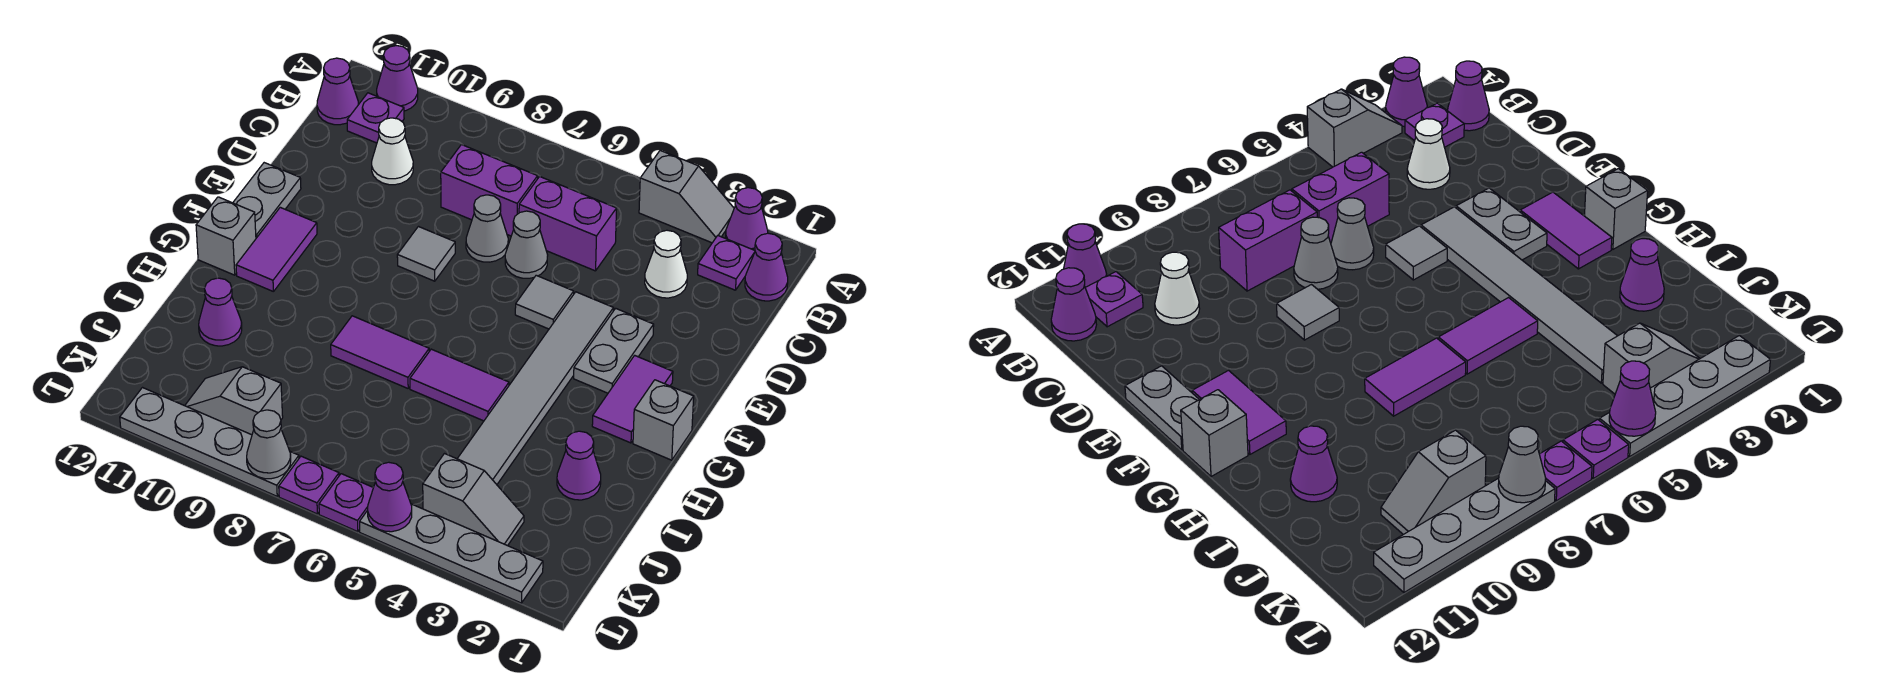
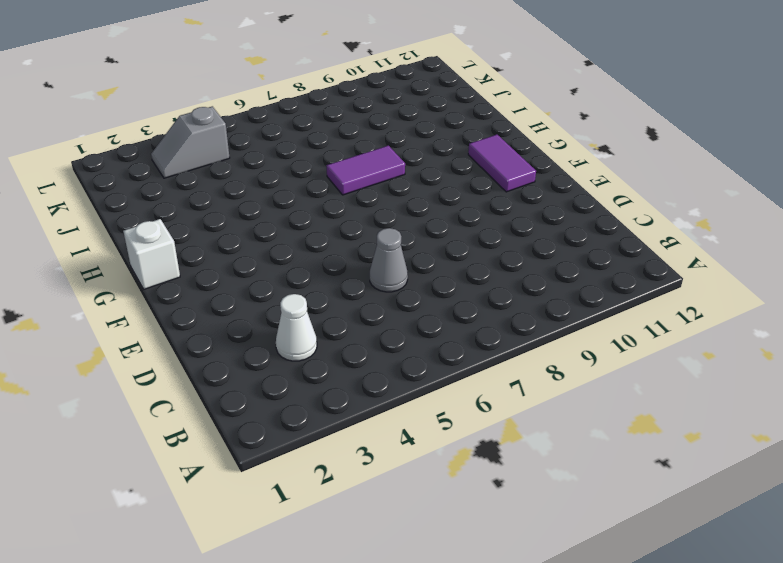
white brick G1 level 1 -> grey brick G1 level 1
none -> purple cone A2 level 1
none -> grey slope A3:A4 level 1 top 4
none -> purple cone A11 level 1
none -> purple cone B1 level 1

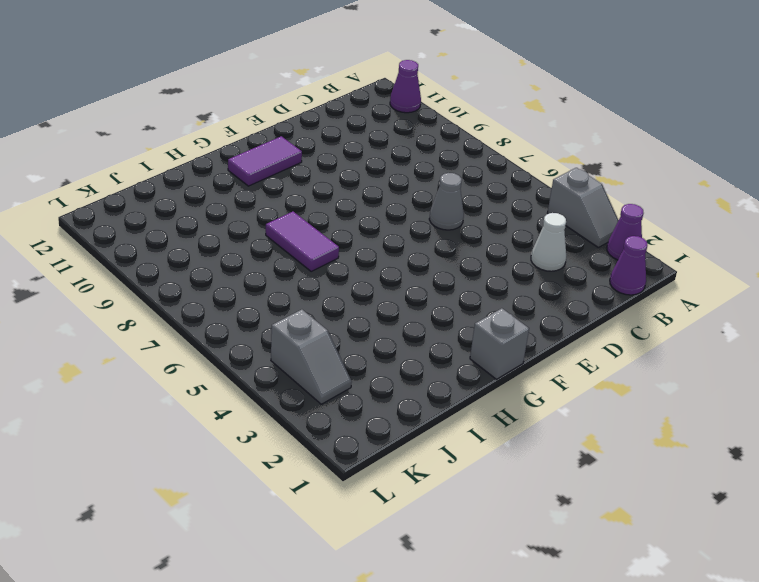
none -> purple plate B2 level 1
none -> purple plate B11 level 1
none -> purple cone B12 level 1
none -> purple brick C5:C6 level 1

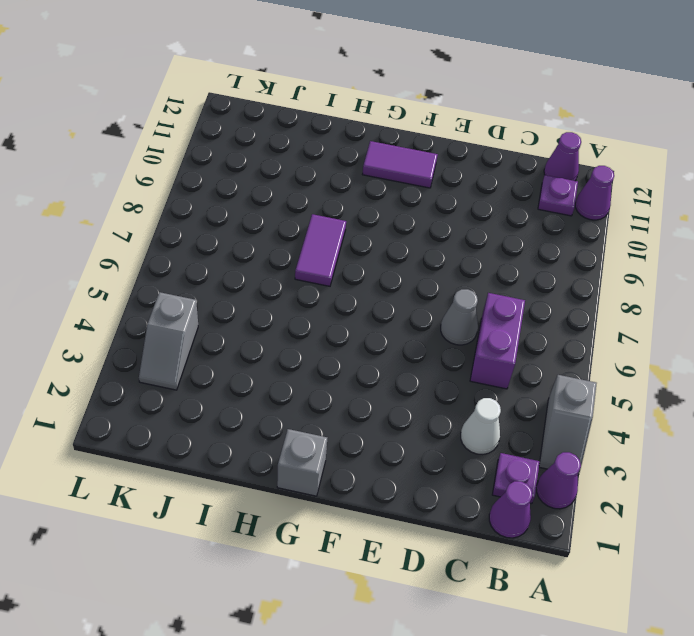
none -> purple brick C7:C8 level 1
none -> white cone C10 level 1
none -> grey cone D7 level 1
none -> grey plate E3:F3 level 1

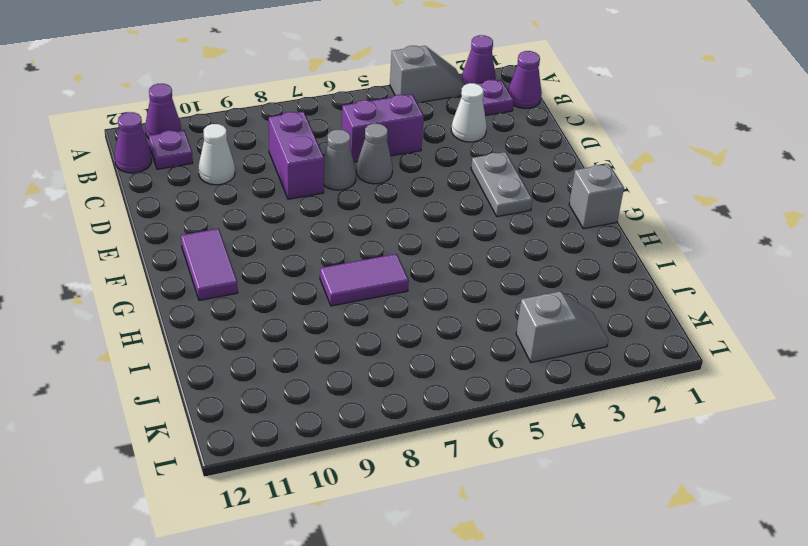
purple brick C8:D8 level 1 -> purple brick C7:C8 level 1
none -> grey tile E4:J4 level 1
none -> grey tile E5 level 1
none -> grey tile E8 level 1
none -> grey plate E12:F12 level 1

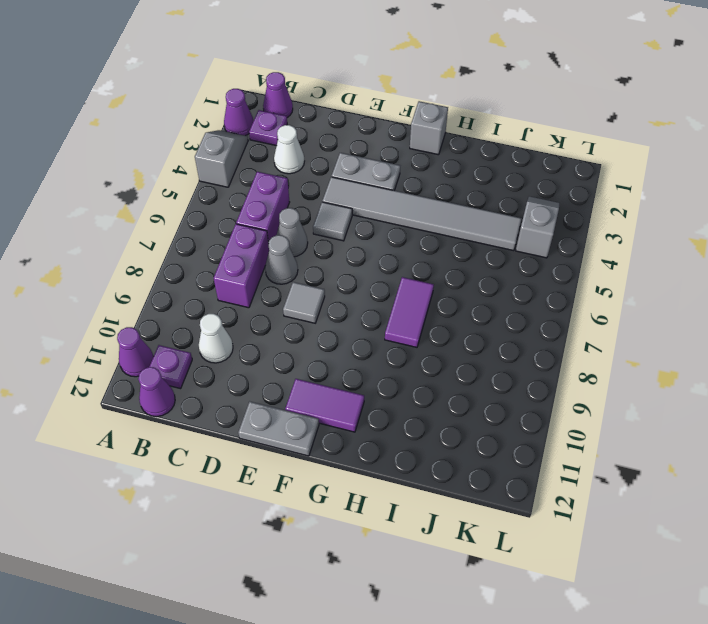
none -> purple tile F2:G2 level 1
none -> grey brick G12 level 1
none -> purple tile H5:H6 level 1
none -> purple cone I2 level 1

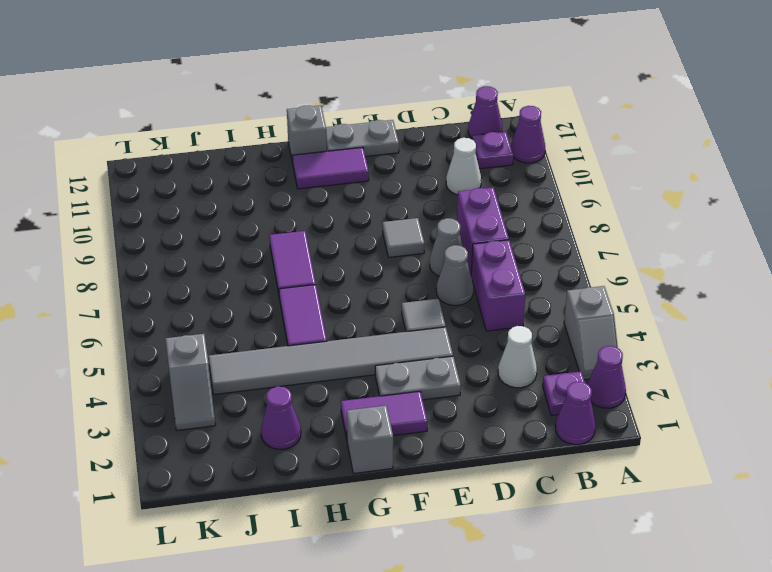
none -> purple cone I11 level 1
none -> grey slope K9:K10 level 1 top 9
none -> grey plate L2:L5 level 1
none -> purple plate L6 level 1

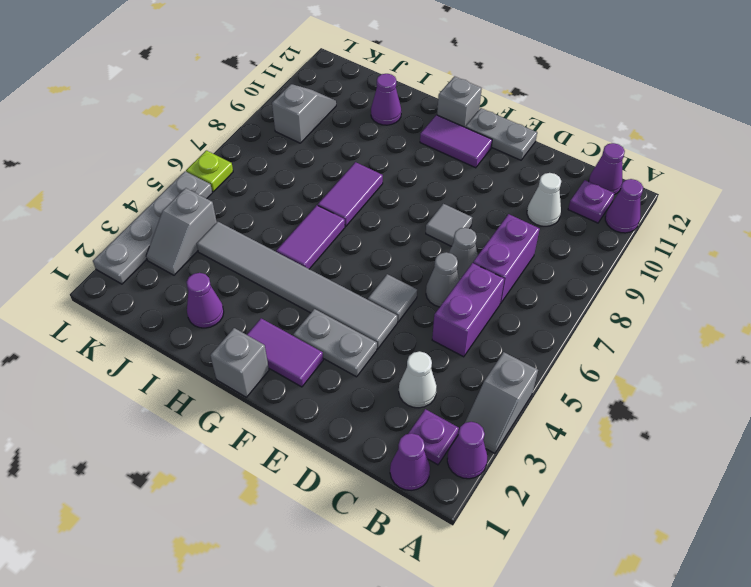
lime plate L6 level 1 -> purple plate L6 level 1
none -> purple plate L7 level 1
none -> grey plate L8:L11 level 1
none -> purple cone L5 level 2
none -> grey cone L8 level 2

